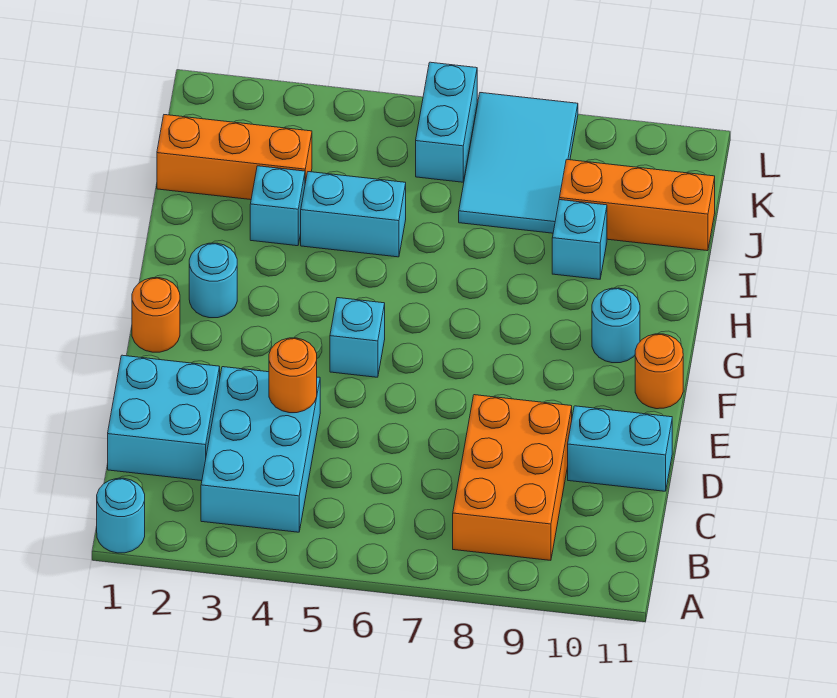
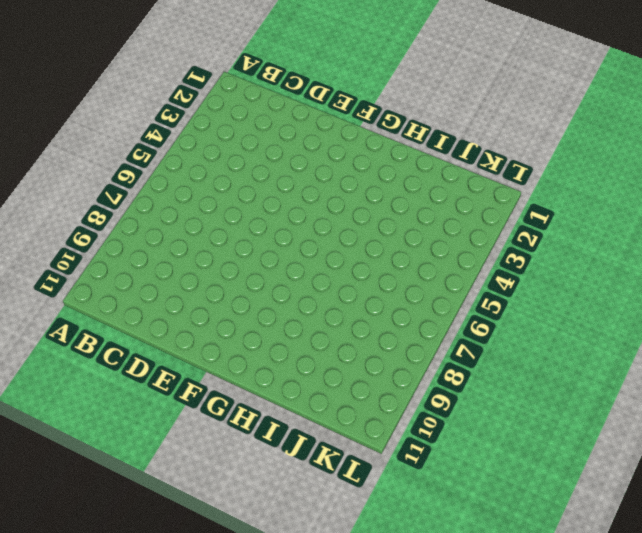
none -> cyan round brick A1 level 1
none -> cyan brick B3:D4 level 1
none -> orange brick B8:D9 level 1

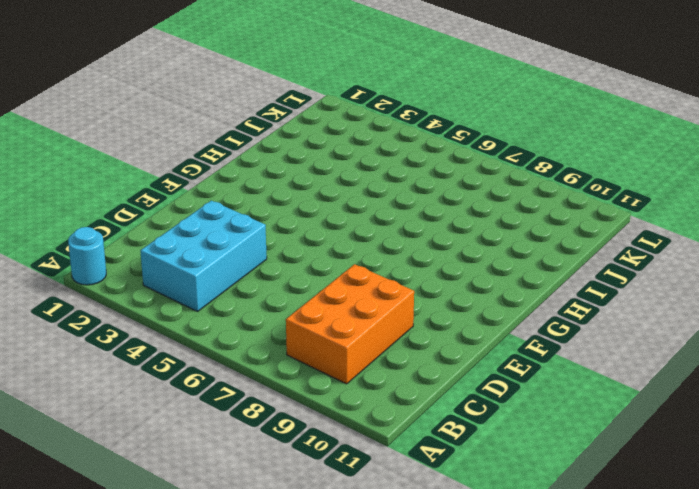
none -> cyan brick C1:D2 level 1
none -> cyan brick D10:D11 level 1
none -> orange round brick F1 level 1

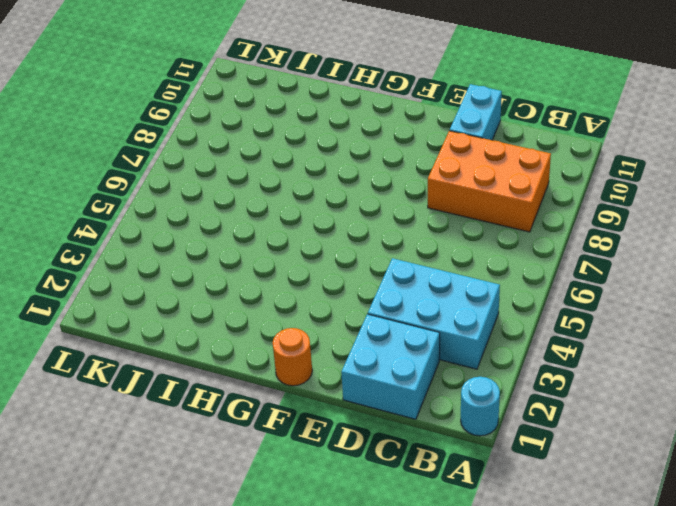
none -> cyan brick F5 level 1
none -> orange round brick F11 level 1
none -> cyan round brick G2 level 1

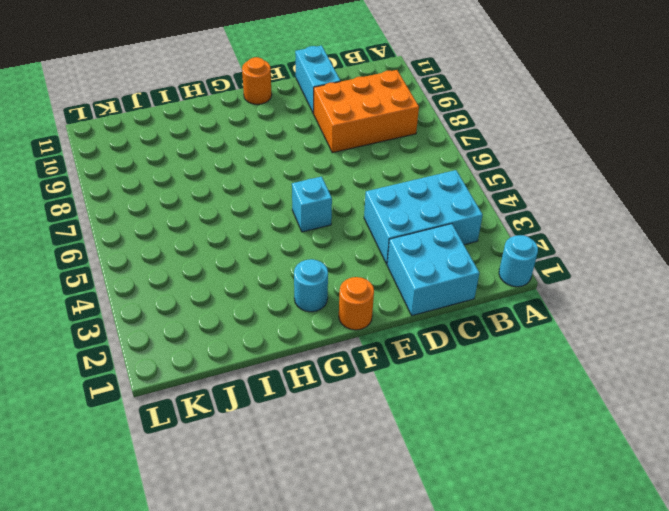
none -> cyan round brick G10 level 1
none -> cyan brick I3 level 1
none -> cyan brick I4:I5 level 1

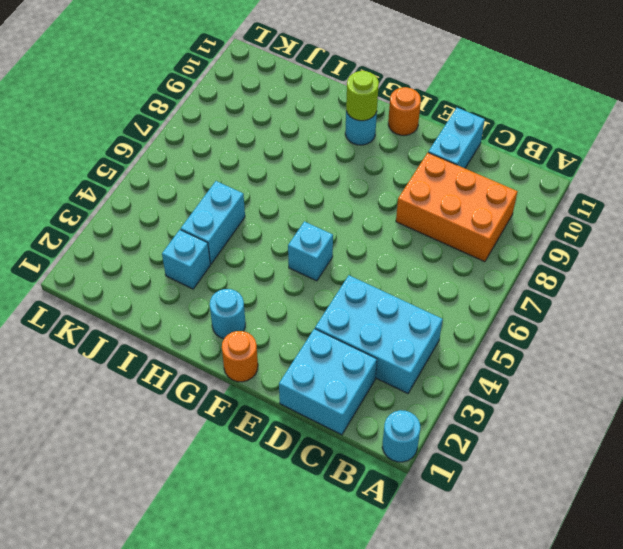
lime round brick G10 level 2 -> none
none -> cyan brick I9 level 1
none -> orange brick J1:J3 level 1
none -> cyan tile J7:L8 level 1

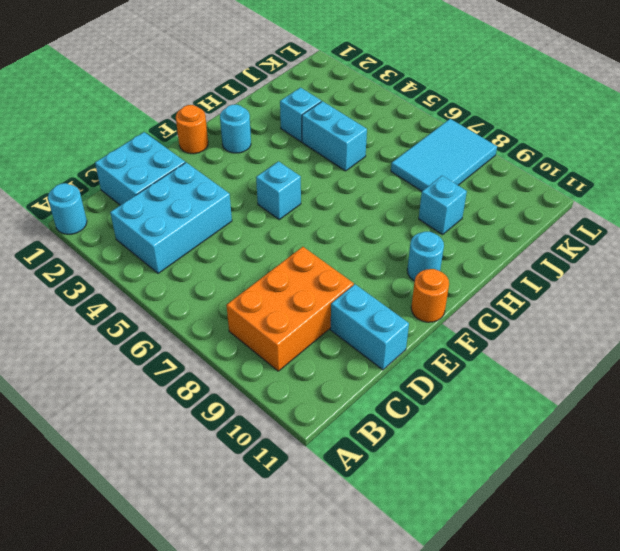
none -> orange brick J1:J3 level 1
none -> orange brick J9:J11 level 1
none -> cyan brick K6:L6 level 1

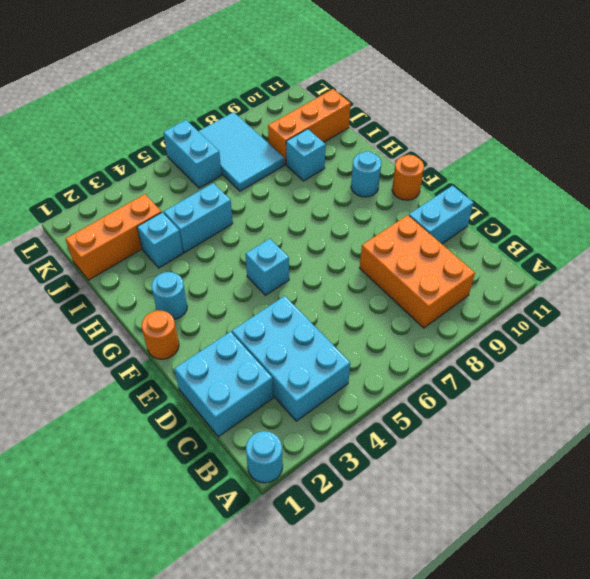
none -> orange round brick D4 level 2

